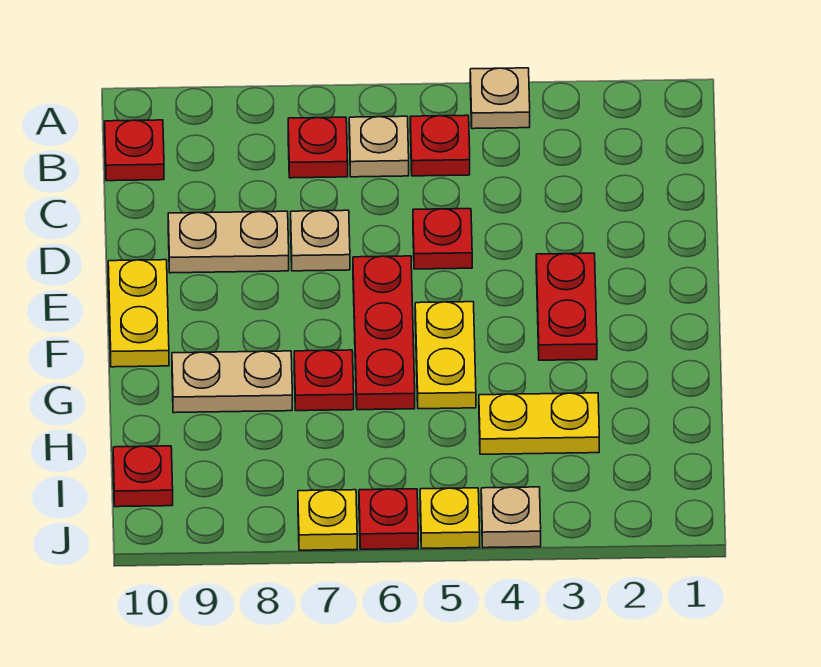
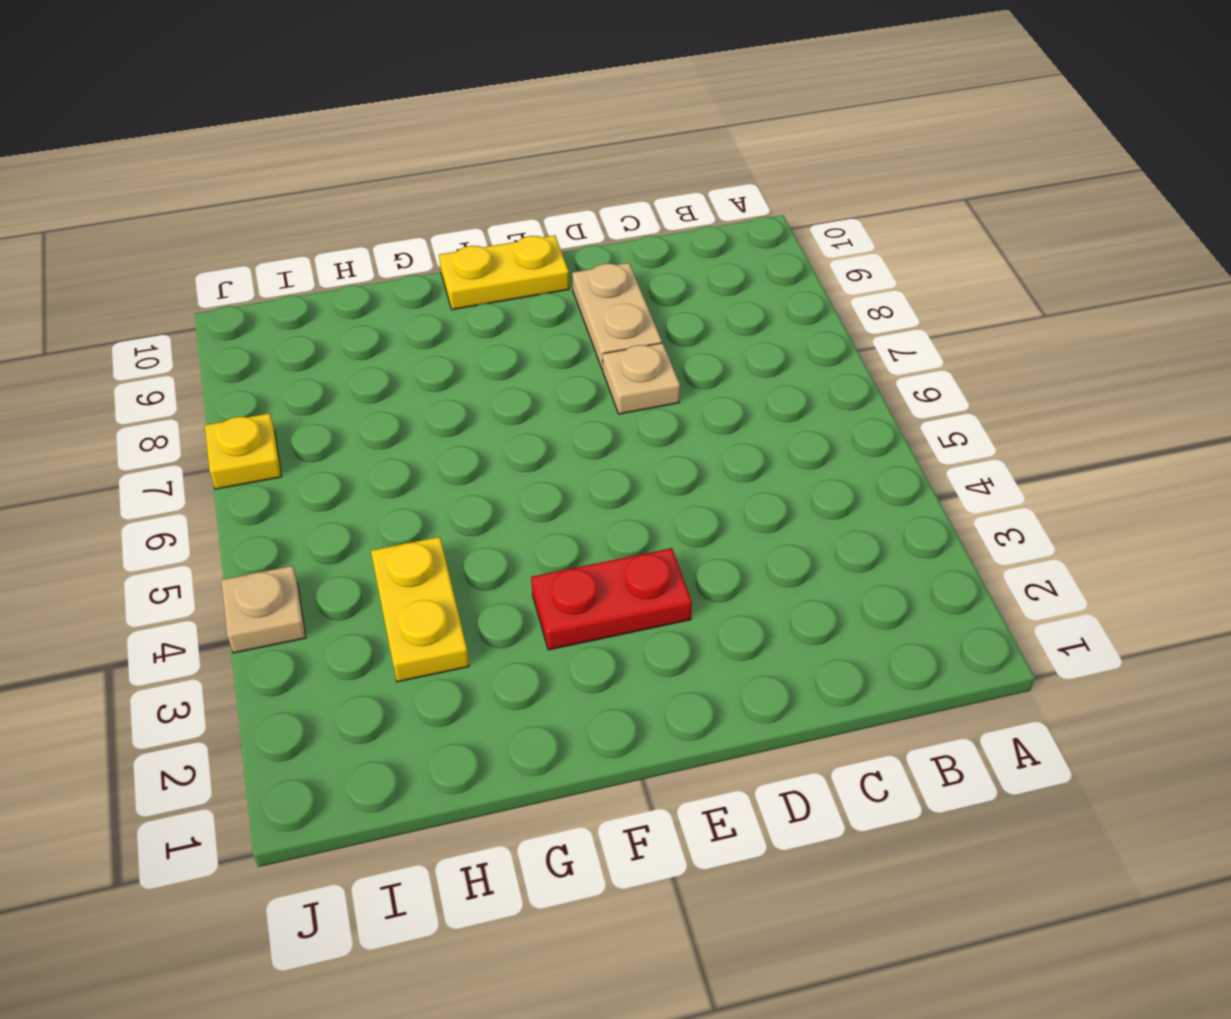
none -> tan plate A4 level 1
none -> red plate B5 level 1
none -> tan plate B6 level 1

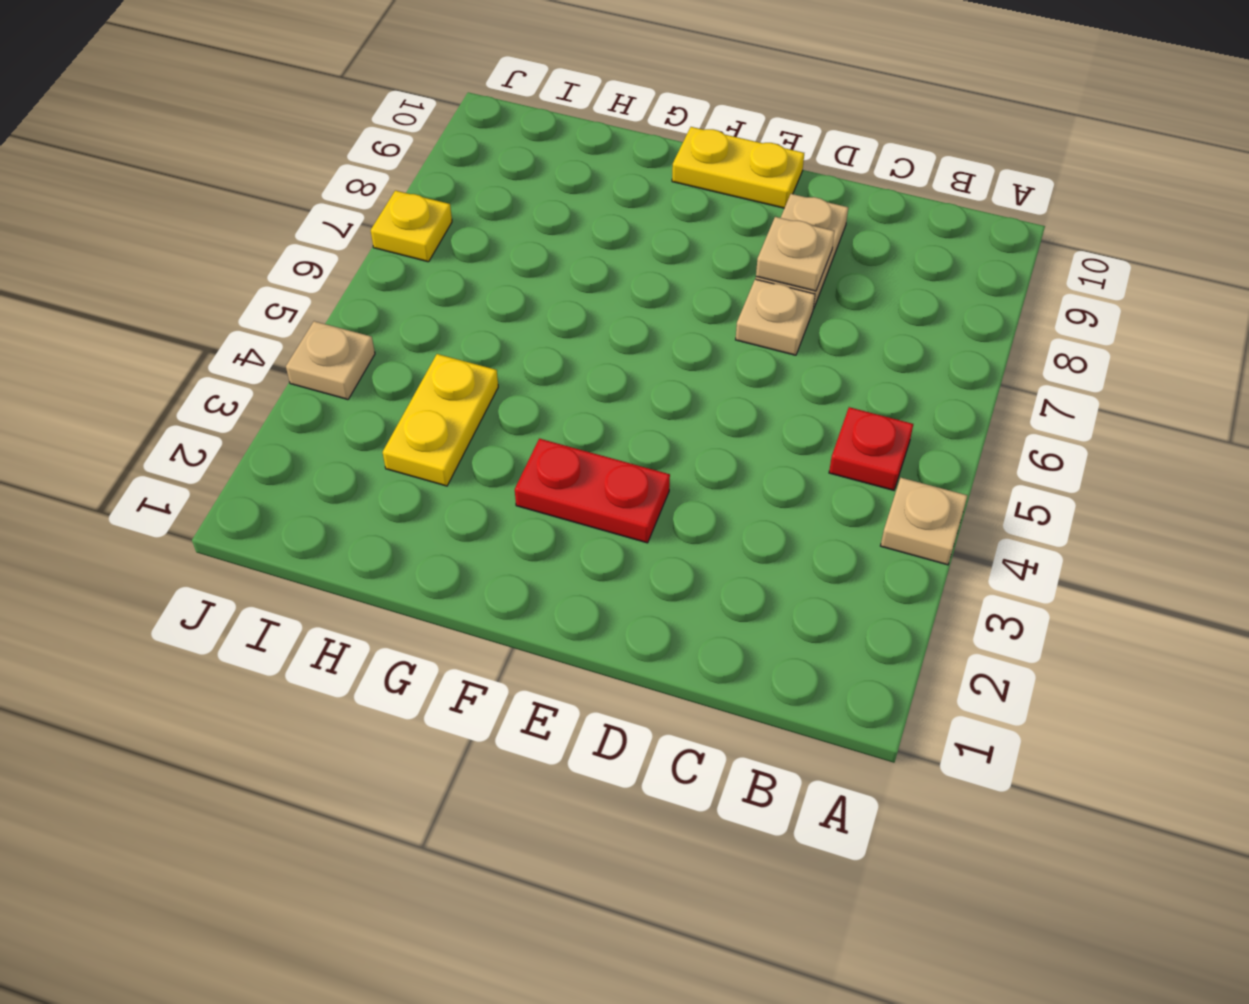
tan plate D8 level 2 -> tan plate B6 level 1
none -> red plate B7 level 1
none -> red plate B10 level 1
none -> red plate D5 level 1

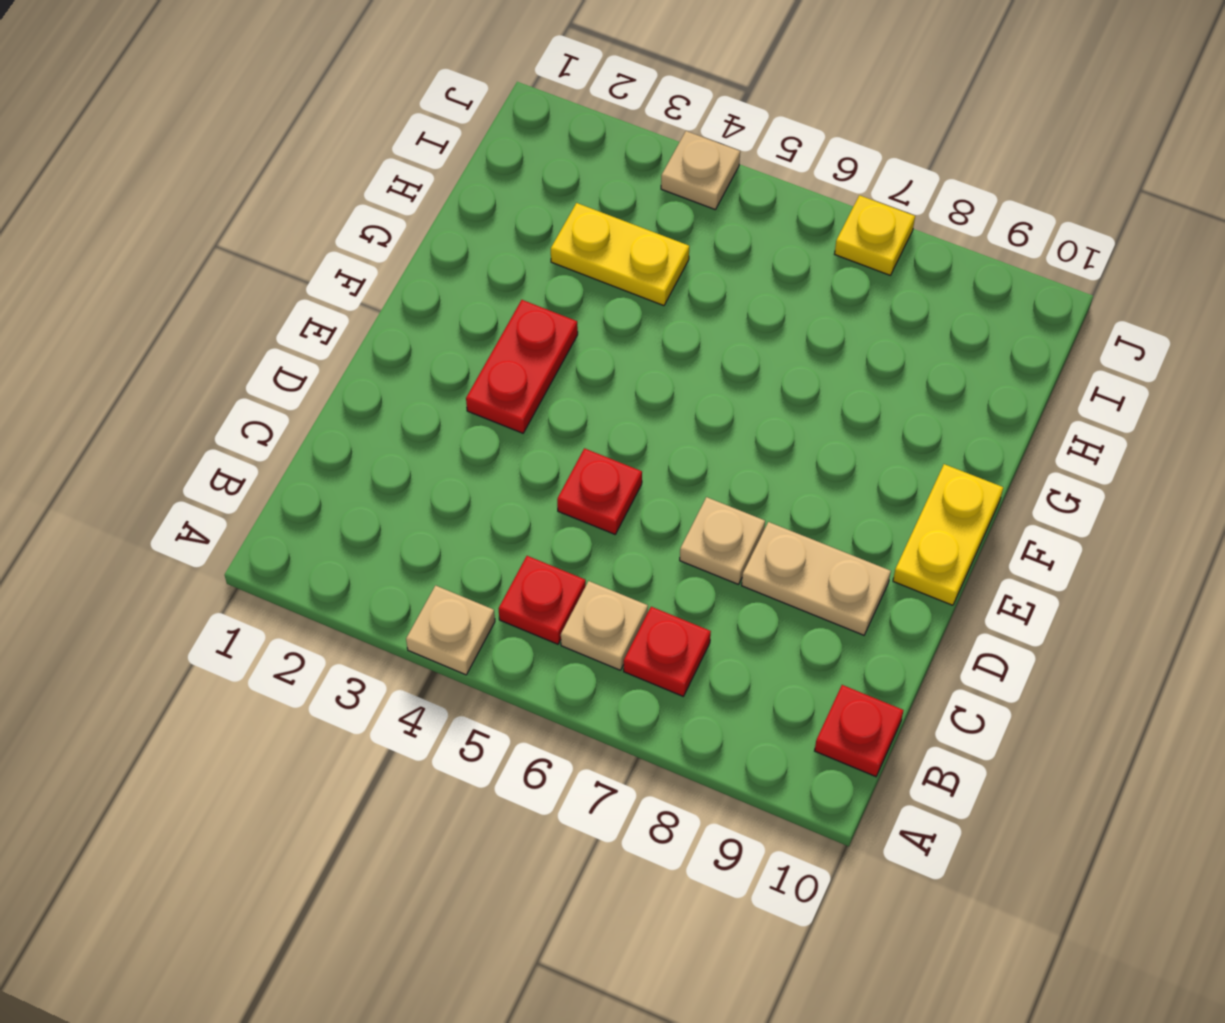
none -> red plate E6:G6 level 1
none -> yellow plate F5:G5 level 1
none -> red plate G7 level 1

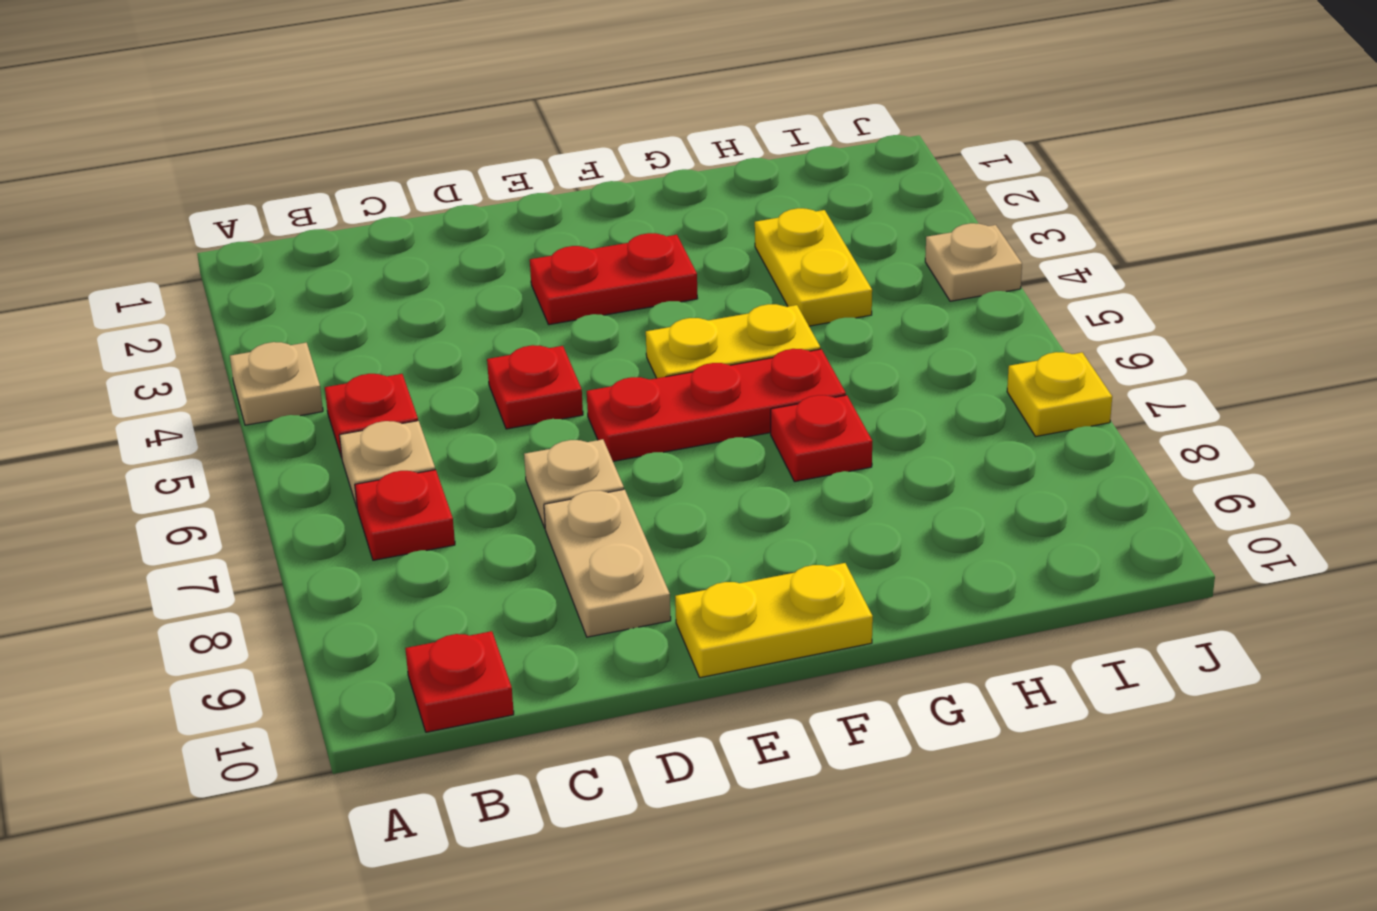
none -> tan plate G8:G9 level 1
none -> red plate I10 level 1
none -> yellow plate J5 level 1

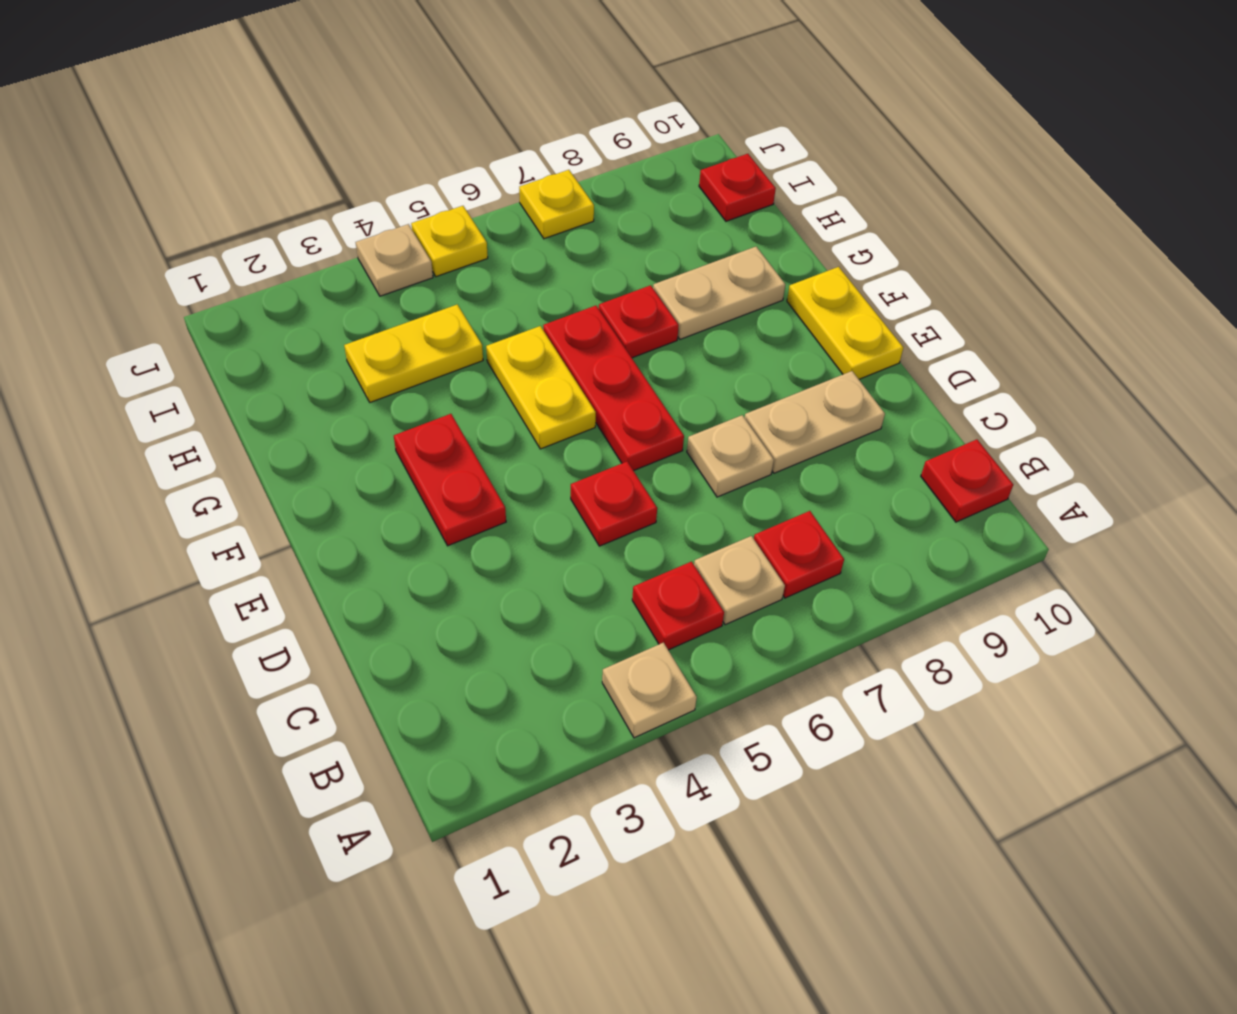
none -> red plate J6 level 1

